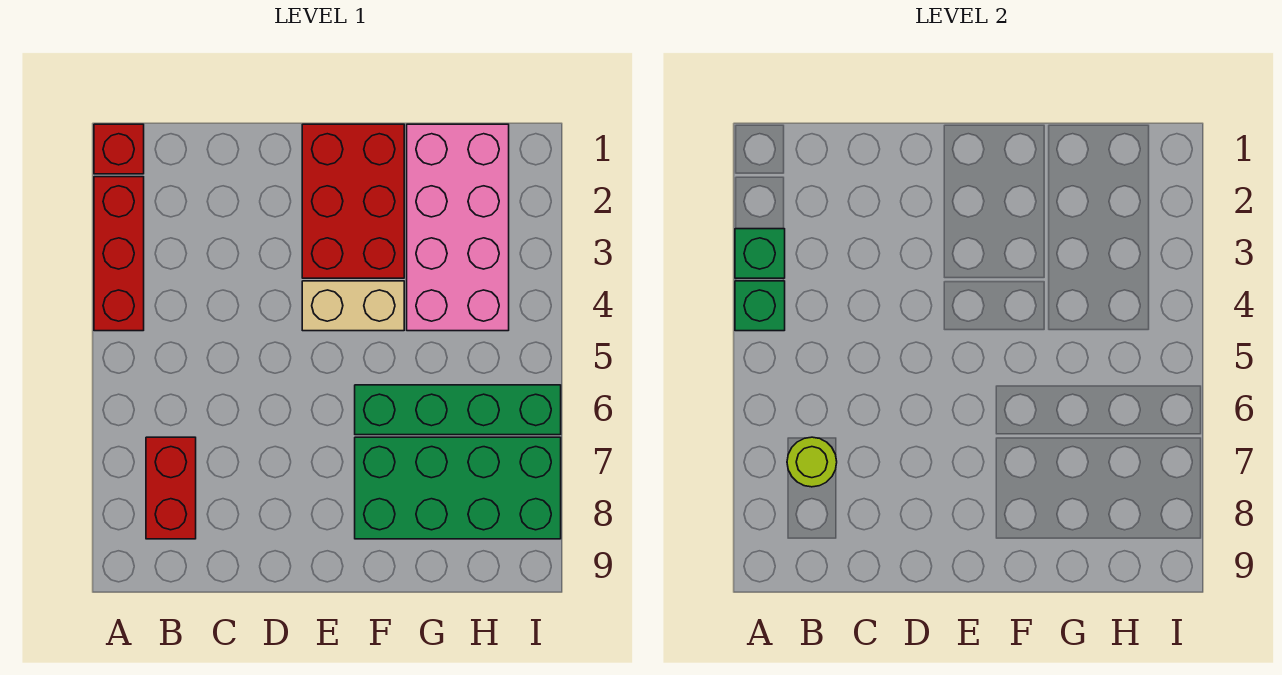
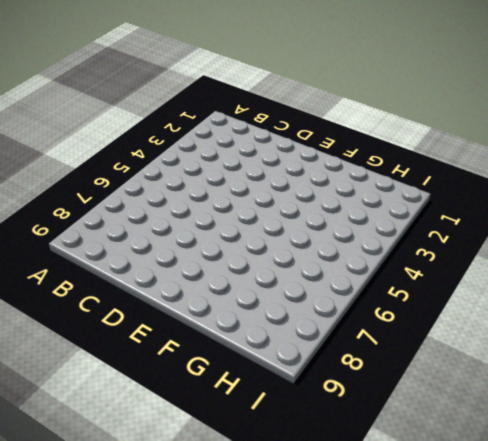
none -> red brick A1 level 1
none -> red brick A2:A4 level 1

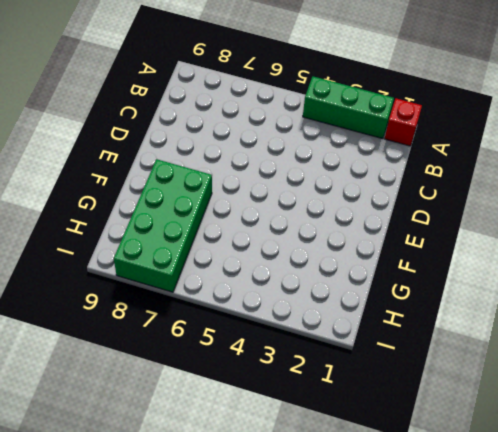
green brick A2:A4 level 1 -> red brick A2:A4 level 1
none -> red brick B7:B8 level 1
none -> red brick E1:F3 level 1

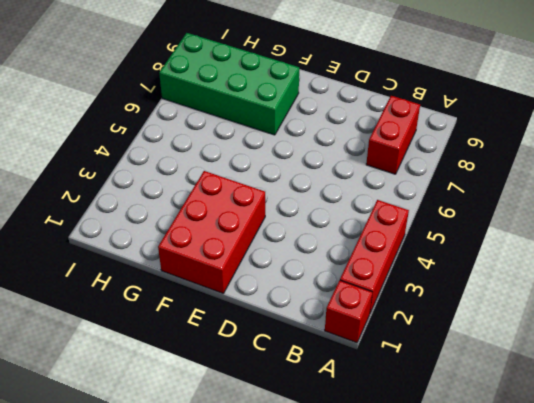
none -> tan brick E4:F4 level 1
none -> green brick F6:I6 level 1

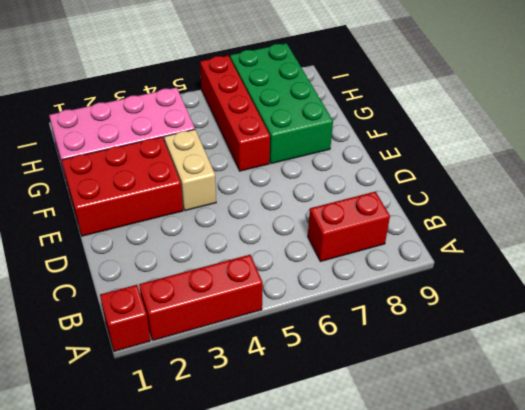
red brick F6:I6 level 1 -> green brick F6:I6 level 1
none -> green brick A3 level 2
none -> green brick A4 level 2

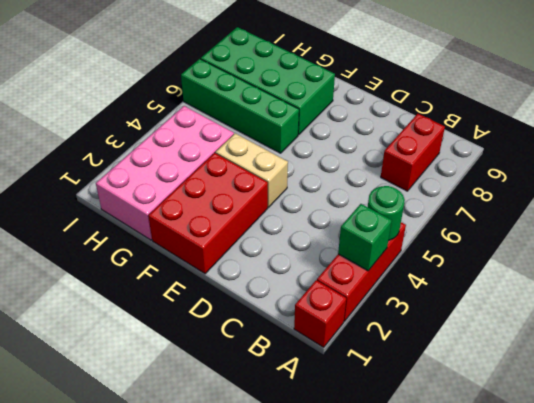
green round brick A4 level 2 -> green brick A4 level 2
none -> lime round brick B7 level 2

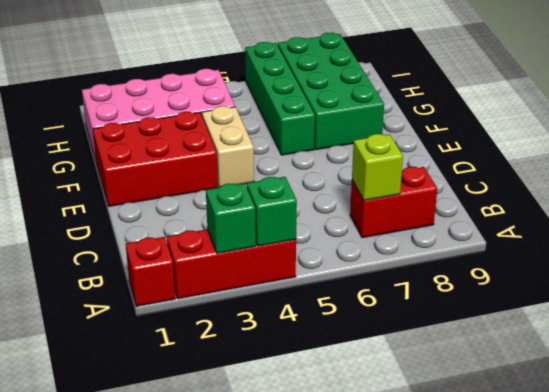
lime brick B7 level 2 -> lime round brick B7 level 2

